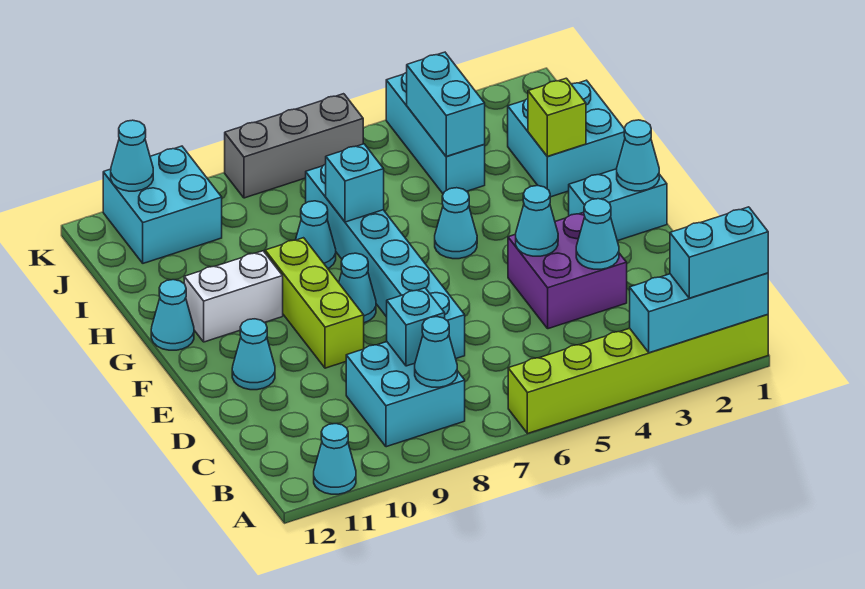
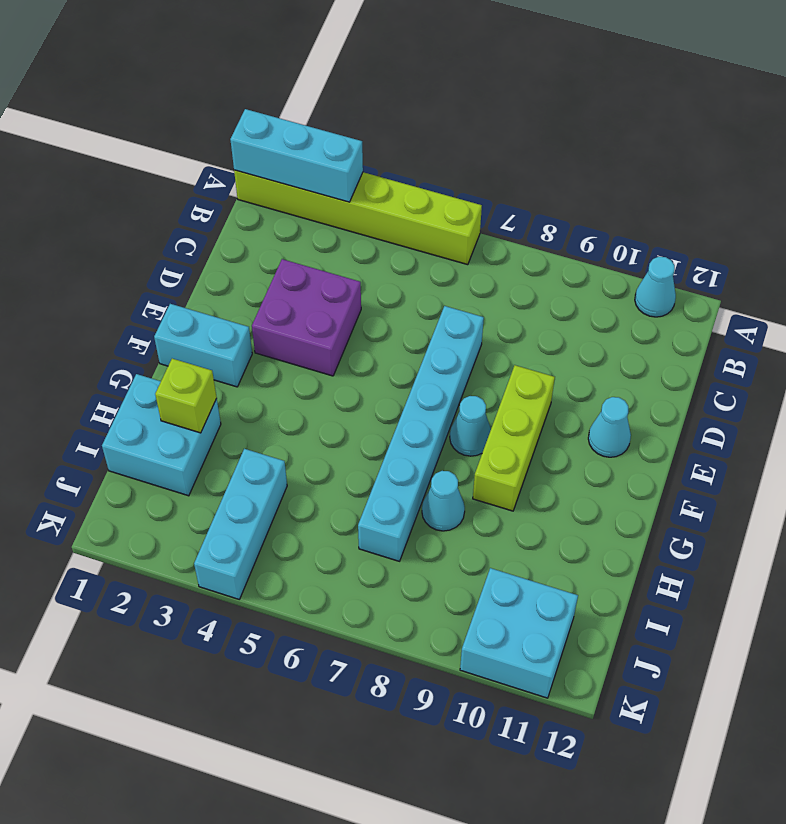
none -> cyan brick B8:C9 level 1
none -> cyan cone G5 level 1
none -> white brick G10:G11 level 1

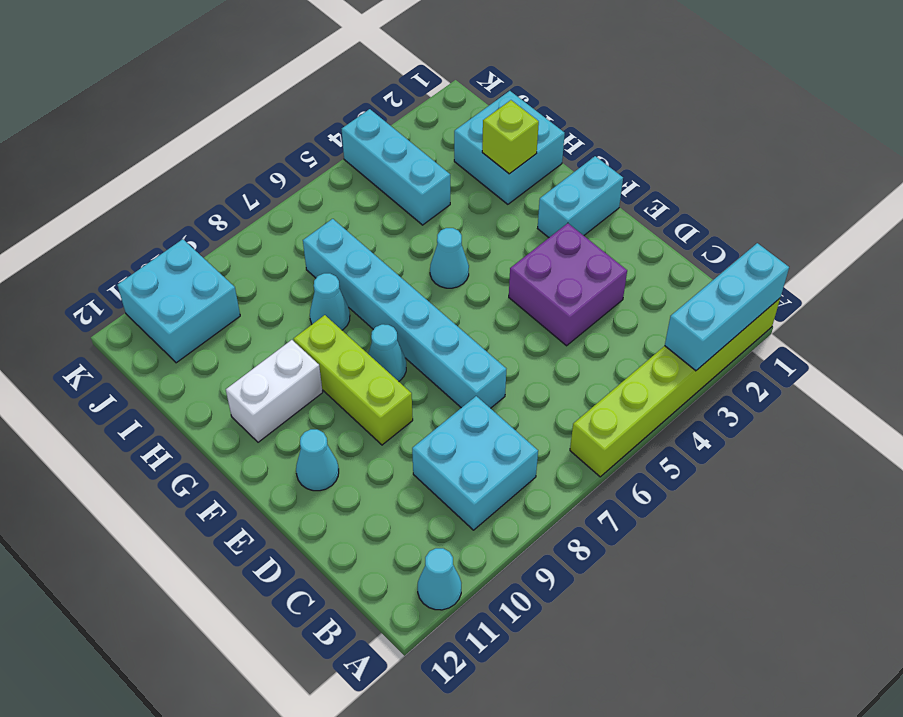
none -> cyan cone G12 level 1
none -> grey brick K6:K8 level 1
none -> cyan cone B8 level 2

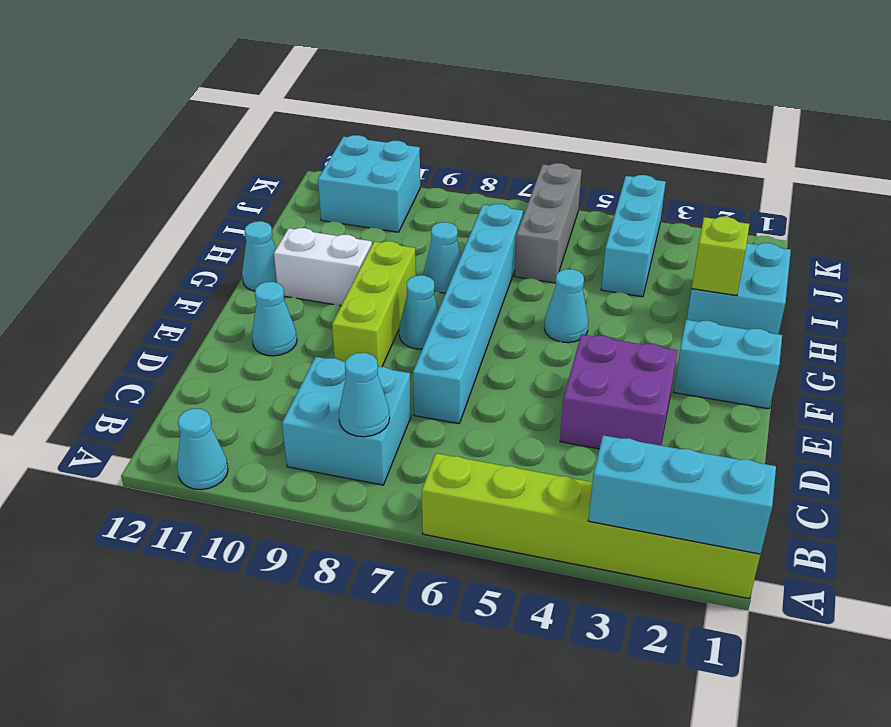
grey brick I6:K6 level 1 -> grey brick K6:K8 level 1
none -> cyan brick C8 level 2
none -> cyan cone D3 level 2
none -> cyan cone E4 level 2

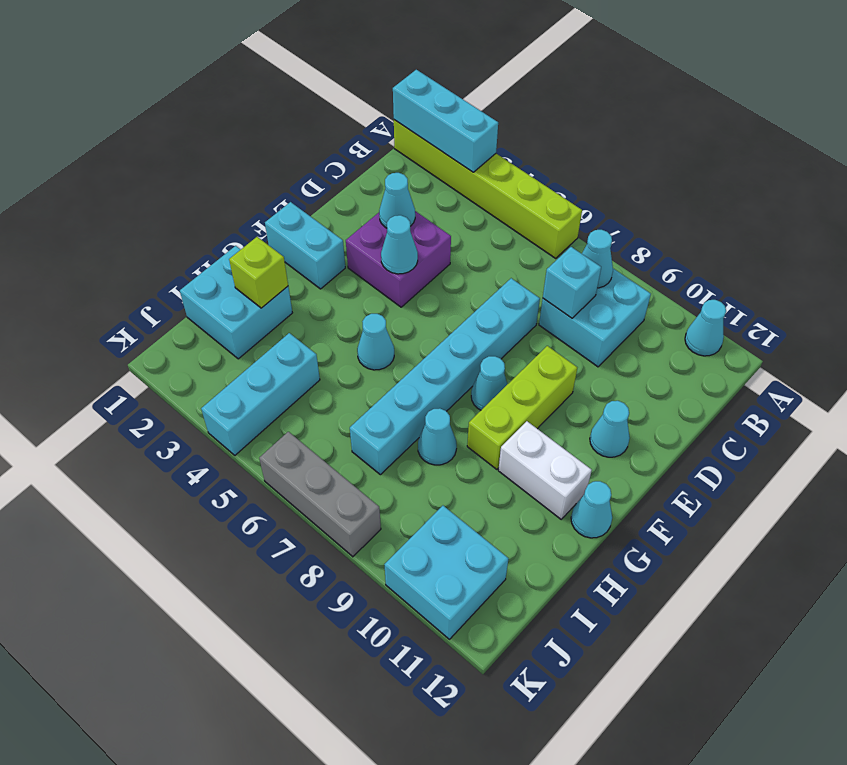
none -> cyan cone F1 level 2
none -> cyan brick H7 level 2
none -> cyan brick I4:J4 level 2

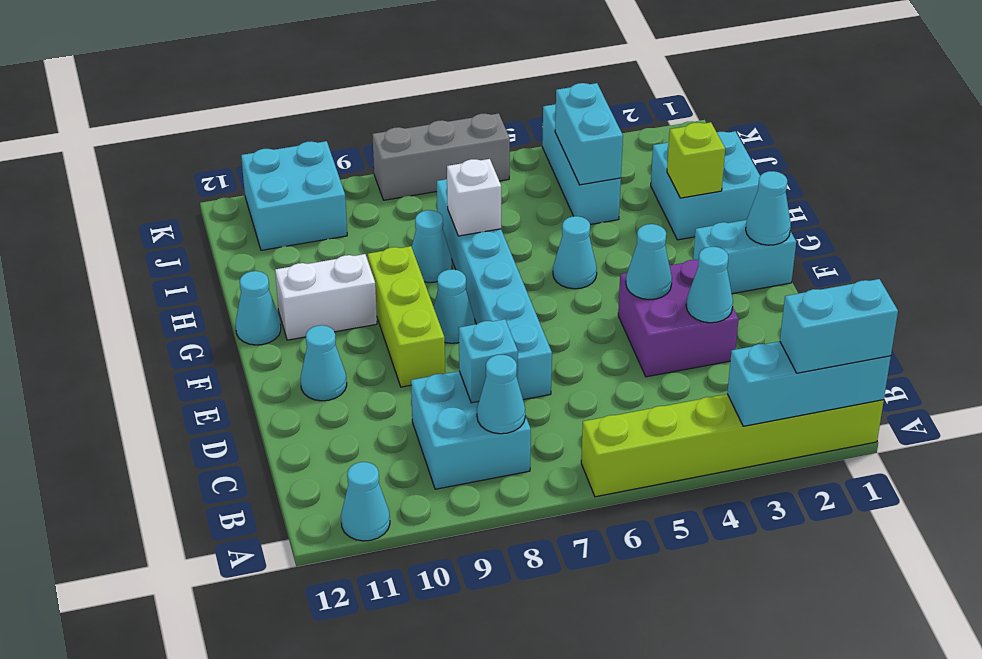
white brick H7 level 2 -> cyan brick H7 level 2
none -> cyan cone K11 level 2

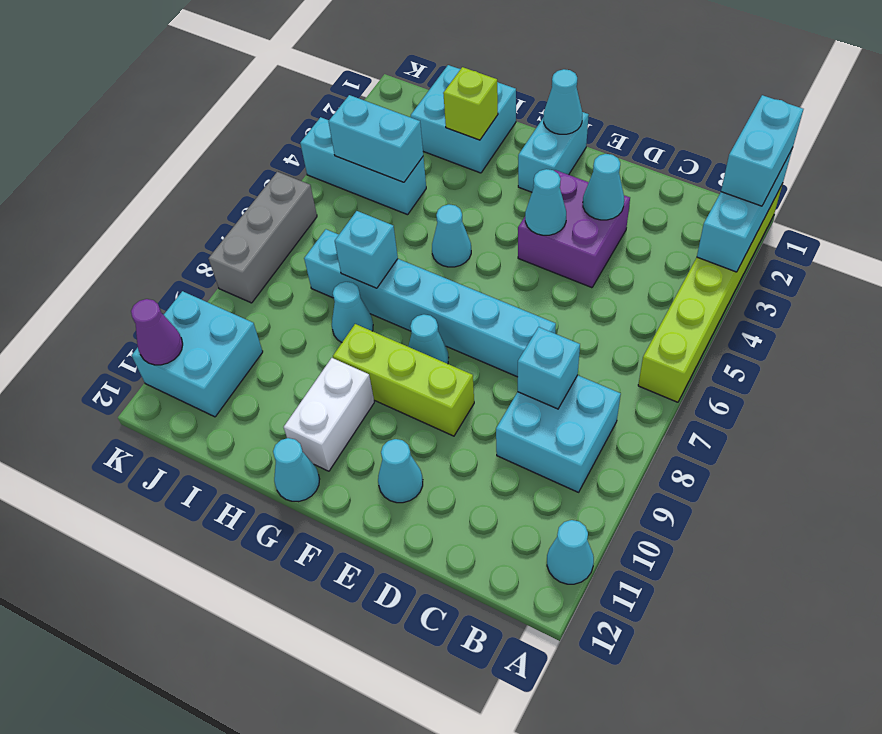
purple cone K11 level 2 -> cyan cone K11 level 2
none -> cyan cone B8 level 2

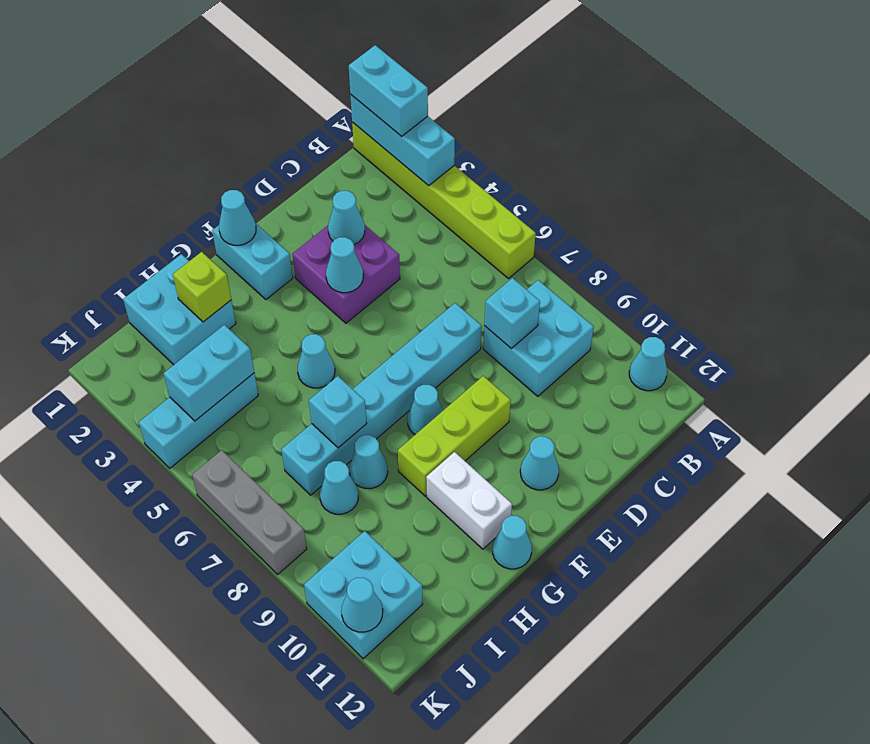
cyan cone I8 level 1 -> cyan cone B8 level 2

